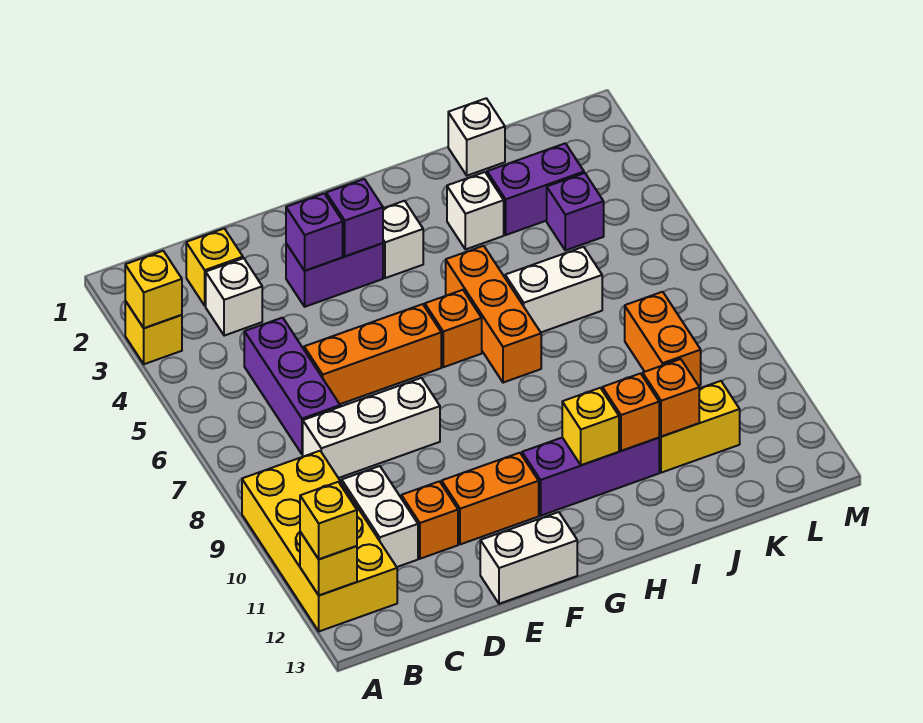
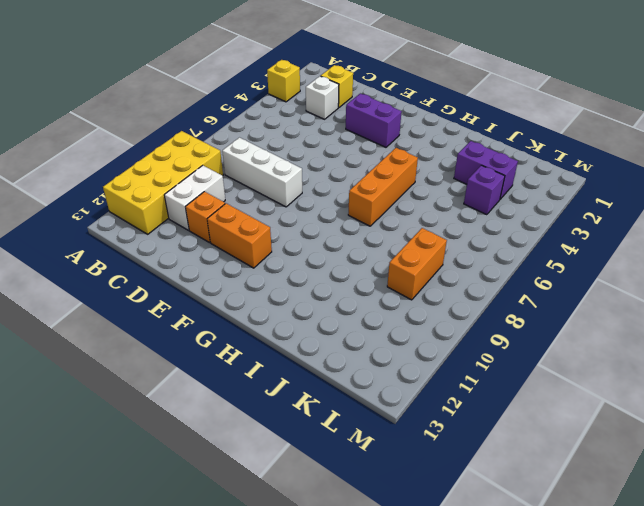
none -> purple brick C5:C7 level 1
none -> orange brick D6:F6 level 1
none -> white brick E13:F13 level 1
none -> white brick G3 level 1

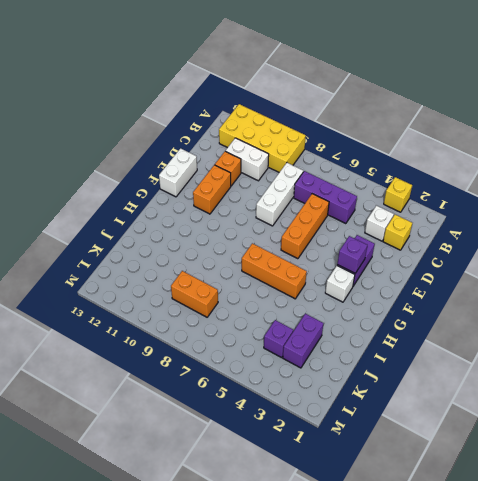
none -> orange brick G6 level 1
none -> purple brick G11:I11 level 1
none -> white brick I3 level 1
none -> white brick I6:J6 level 1

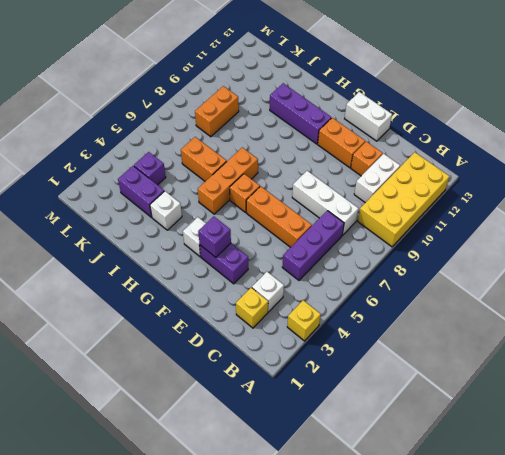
orange brick I6:J6 level 1 -> white brick I6:J6 level 1
none -> white brick J1 level 1
none -> yellow brick J11:K11 level 1
none -> yellow brick A3 level 2
none -> yellow brick A12 level 2

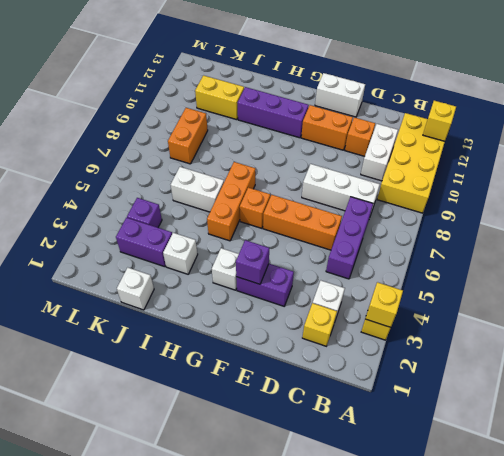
none -> purple brick E3 level 2
none -> yellow brick H11 level 2
none -> orange brick I11 level 2
none -> orange brick J11 level 2

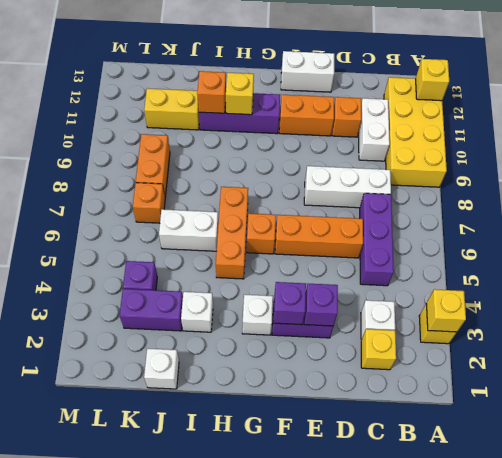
orange brick K7 level 1 -> orange brick J11 level 2
none -> yellow brick A12 level 3

